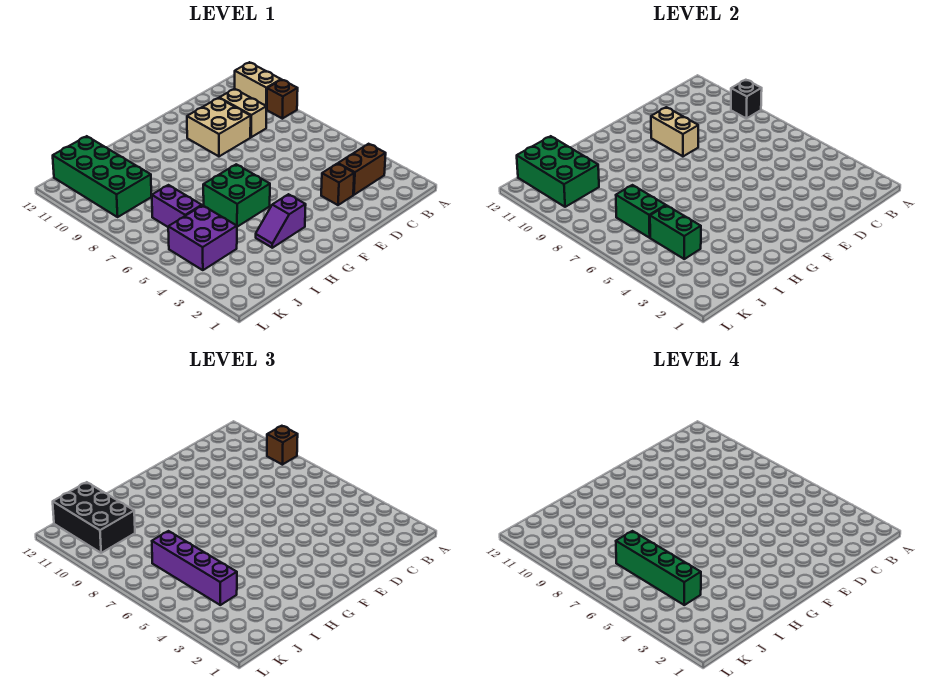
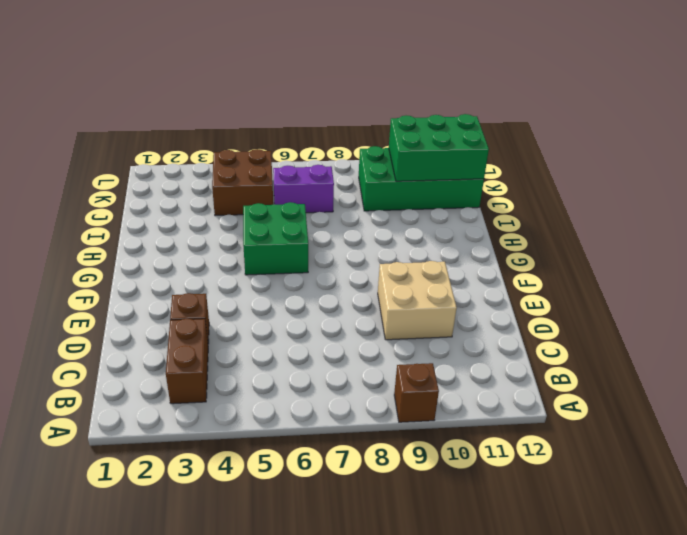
brown brick J4:K5 level 1 -> purple brick J4:K5 level 1
none -> tan brick A10:A11 level 1
none -> tan brick C9:C10 level 1
none -> purple slope G3:H3 level 1 top G

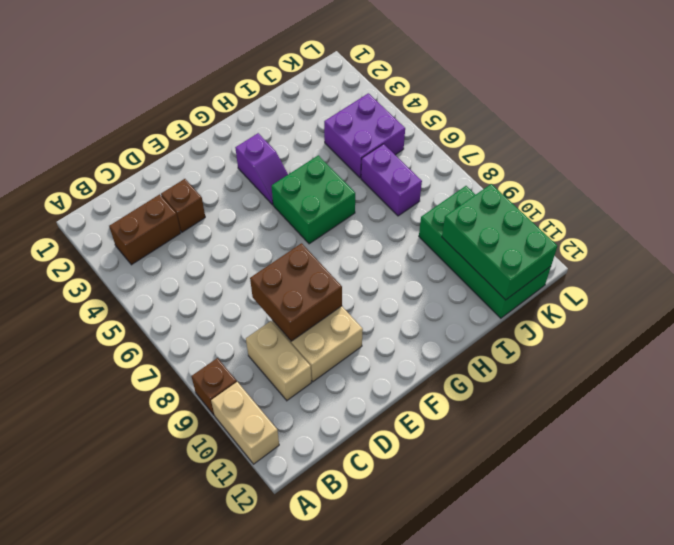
brown brick D8:E9 level 2 -> tan brick E9:E10 level 2
purple slope G3:G4 level 1 top 3 -> purple slope G3:H3 level 1 top G
none -> black brick A9 level 2
none -> green brick J4:J5 level 2
none -> green brick J6:J7 level 2

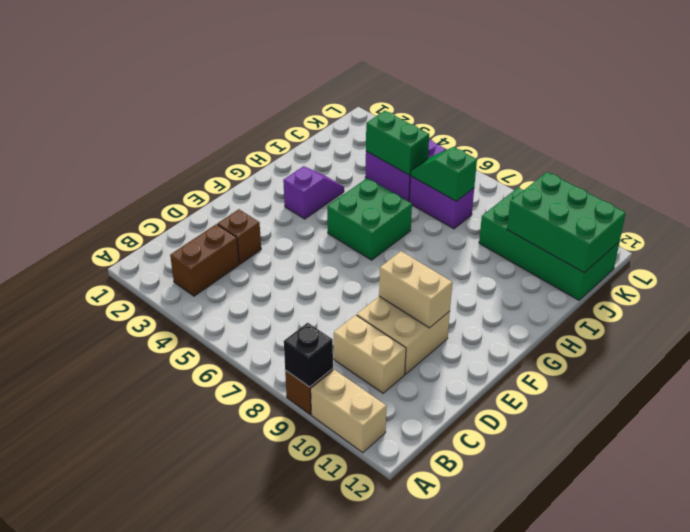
green slope J6:J7 level 2 top 7 -> green brick J6:J7 level 2
none -> brown brick A9 level 3
none -> purple brick J4:J7 level 3
none -> black brick J10:K12 level 3

